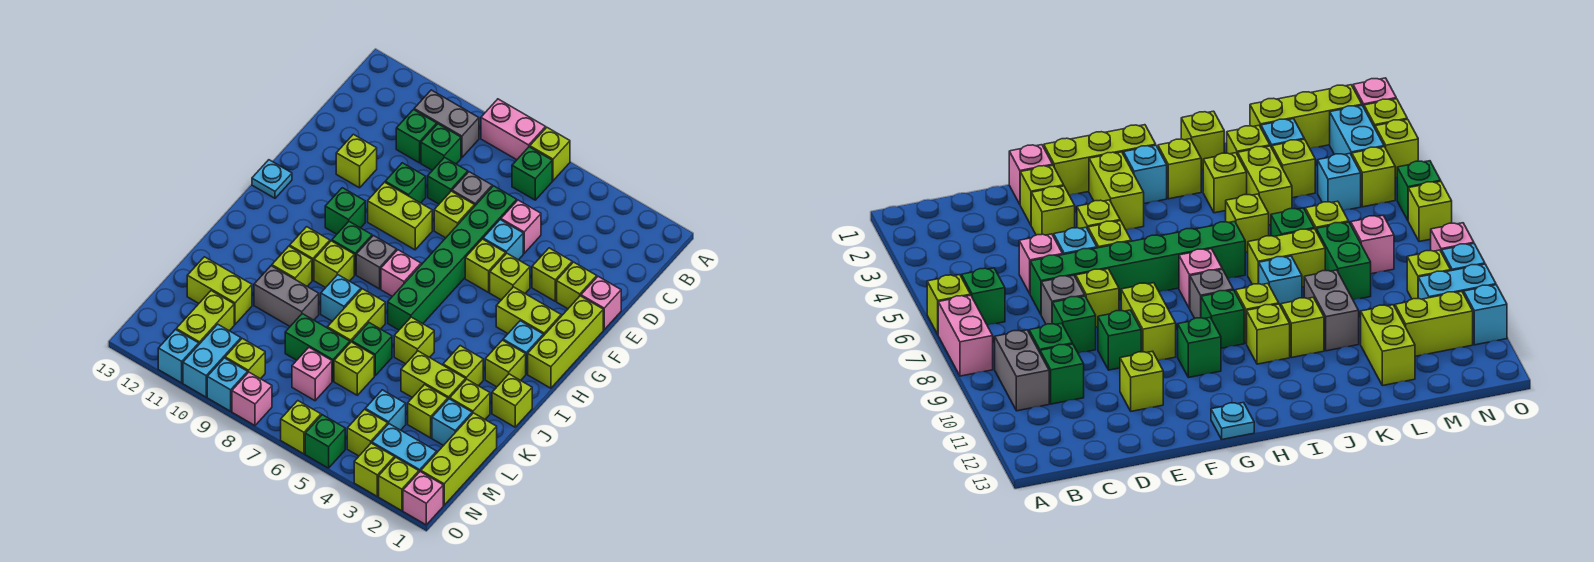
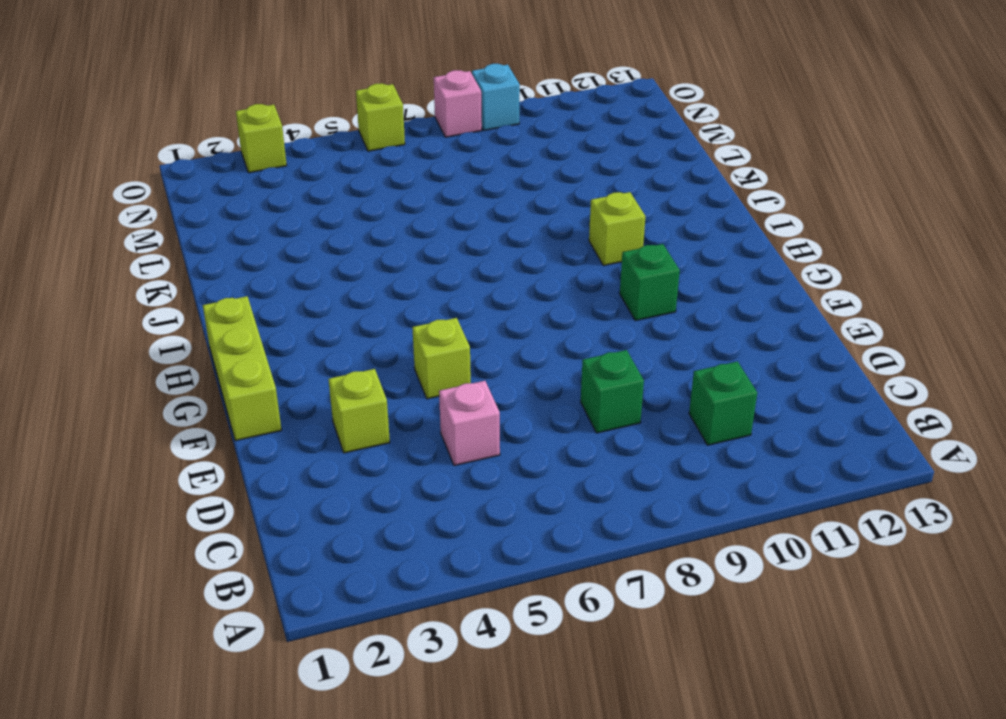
none -> lime brick A6 level 1
none -> pink brick A7:A8 level 1
none -> green brick B6 level 1
none -> grey brick B9:B10 level 1

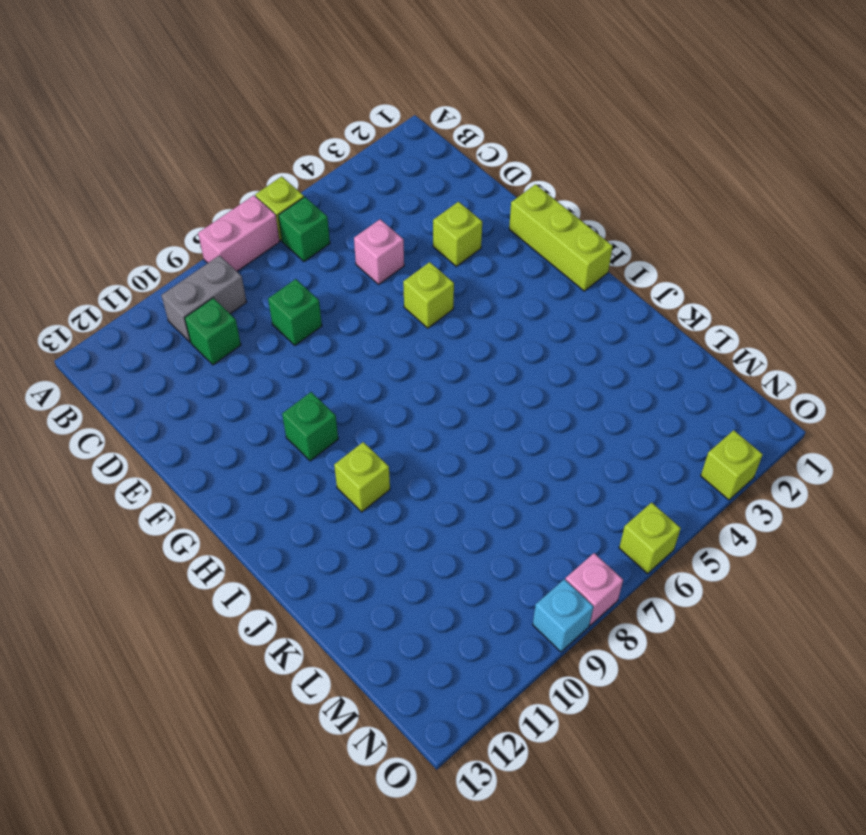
none -> green brick C9 level 1
none -> green brick D6:I6 level 1
none -> grey brick D7 level 1
none -> pink brick E1 level 1

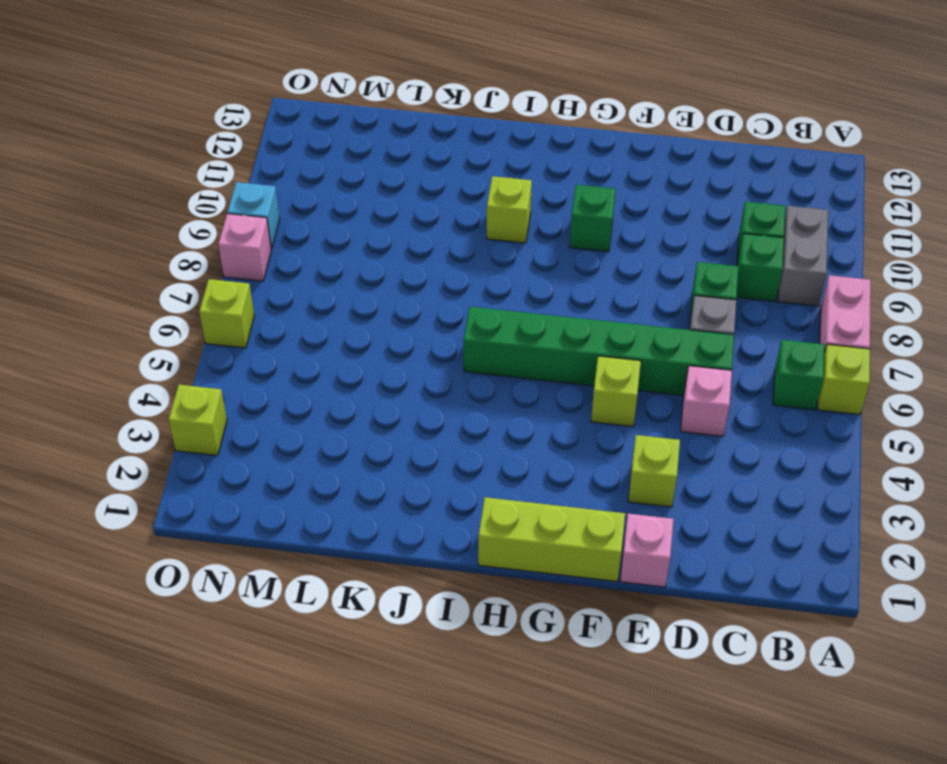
none -> lime brick E2 level 1
none -> cyan brick E5 level 1
none -> lime brick E7 level 1
none -> green brick E9 level 1

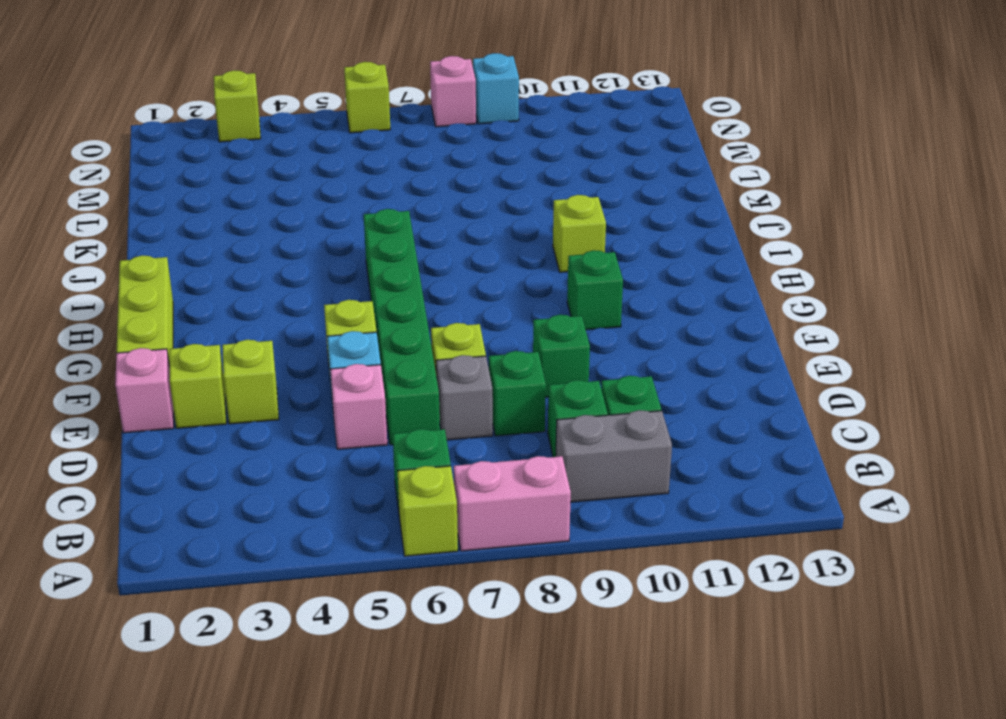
none -> lime brick E11 level 1
none -> lime brick F4 level 1
none -> lime brick F8:F9 level 1
none -> lime brick G2:G3 level 1

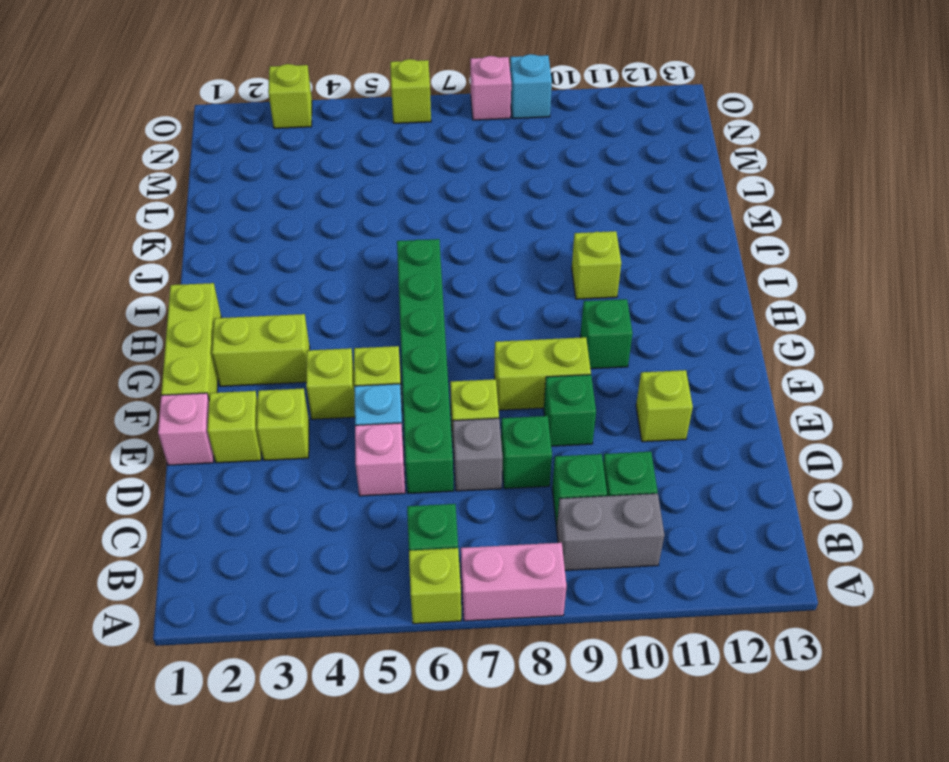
none -> cyan plate G13 level 1
none -> cyan brick H2 level 1
none -> pink brick H7 level 1
none -> grey brick H8 level 1

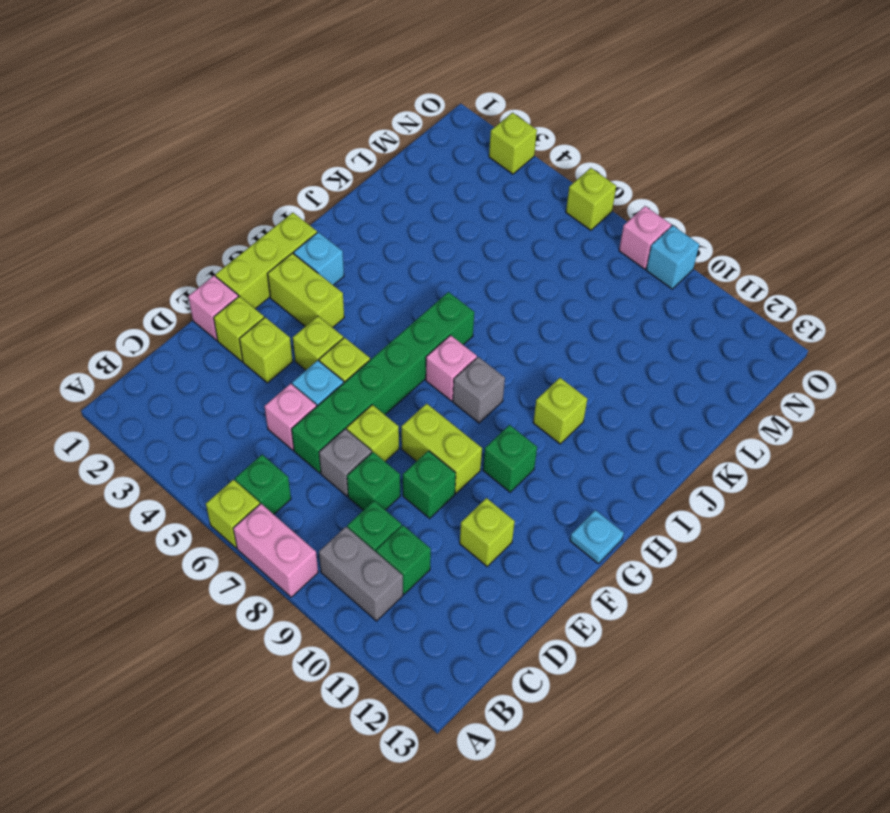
none -> green brick H9 level 1
none -> lime brick I2 level 1
none -> lime brick I9 level 1
none -> lime brick J1 level 1

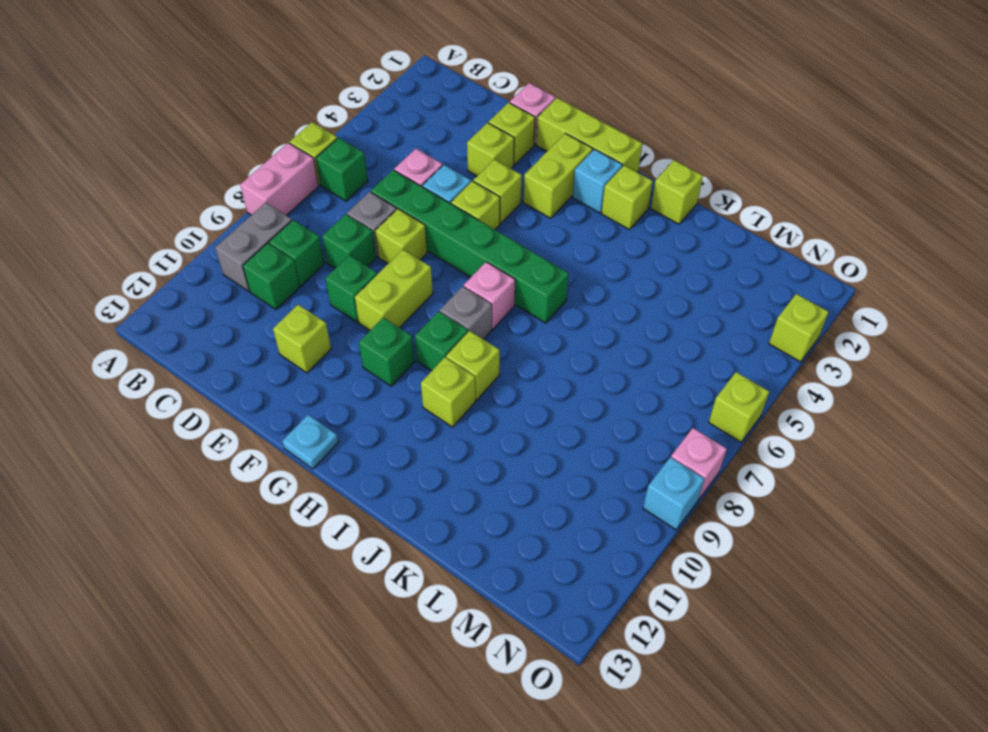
none -> lime brick J3 level 1
none -> lime brick J5 level 1
none -> lime brick J7:K7 level 1
none -> cyan brick J8 level 1

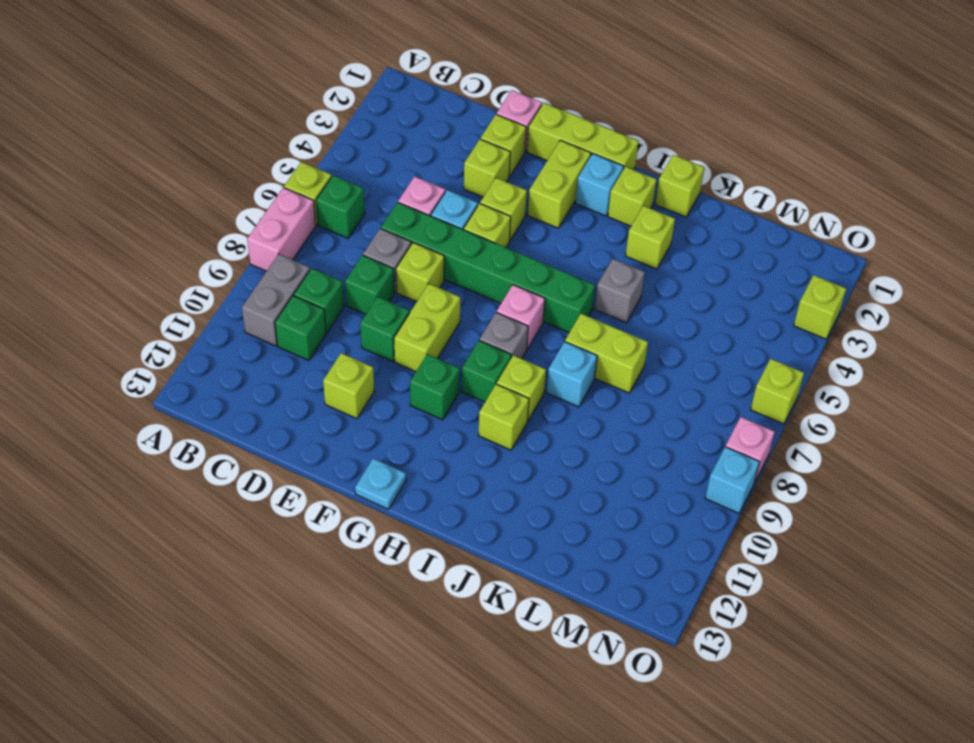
grey brick J5 level 1 -> lime brick J5 level 1
none -> lime brick J10 level 1
none -> lime brick K2 level 1
none -> lime brick K3:K4 level 1
none -> green brick K6 level 1

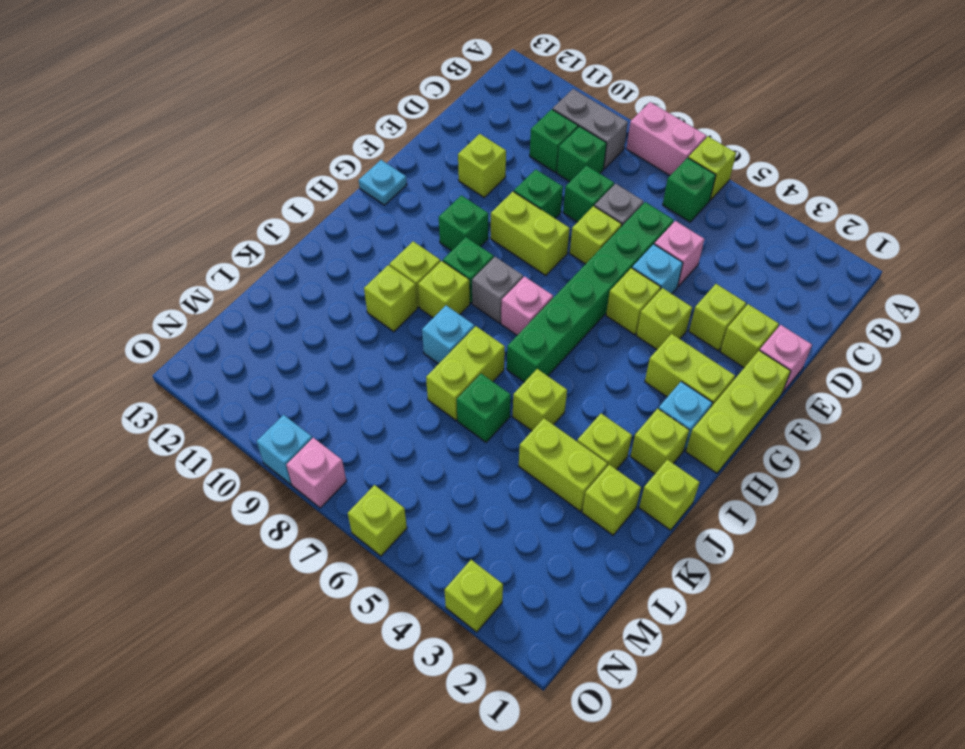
none -> grey brick K9:K10 level 1
none -> lime brick L1:N1 level 1
none -> cyan brick L2 level 1
none -> lime brick L3 level 1

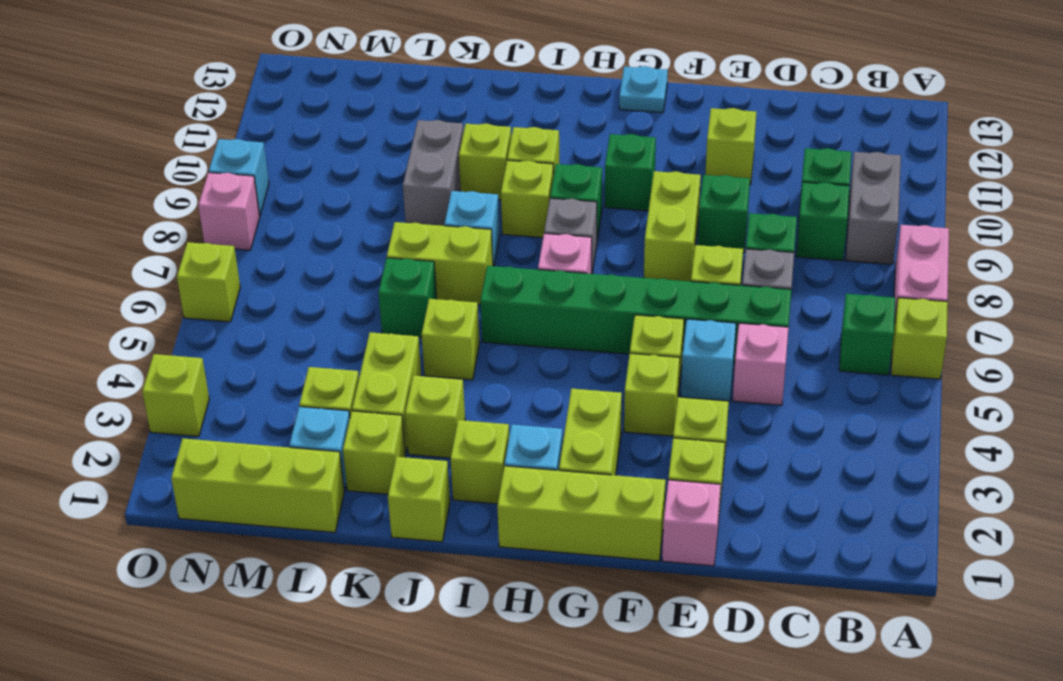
none -> lime brick L6 level 1
none -> green brick L7:L8 level 1
none -> lime brick L11:L12 level 1
none -> cyan brick M4 level 1

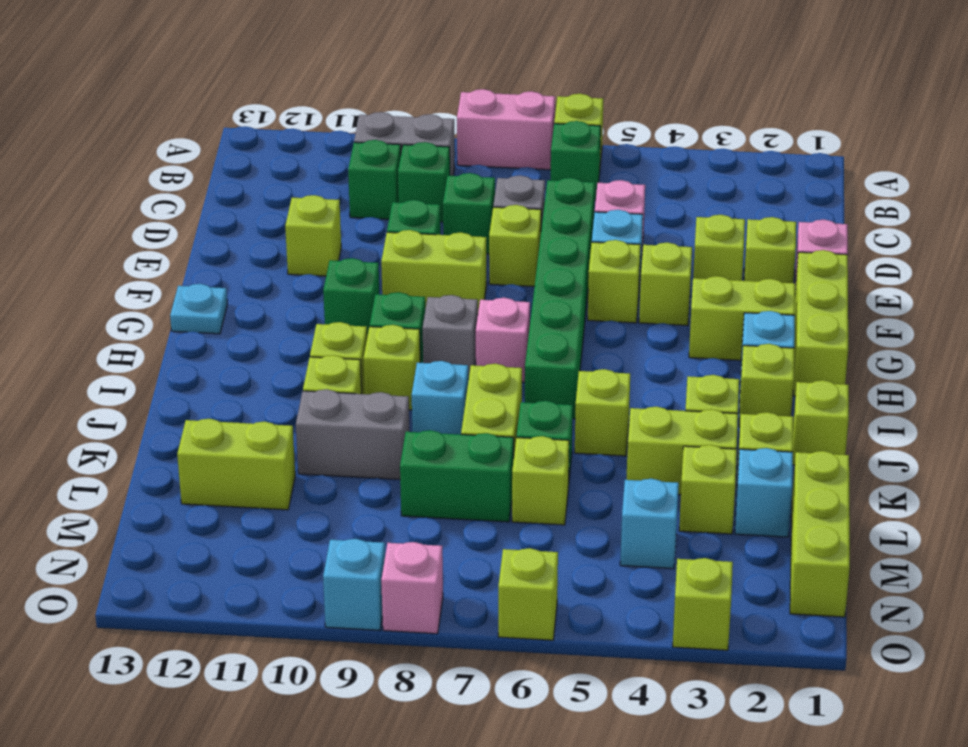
none -> pink brick M7 level 1
none -> lime brick M11:N11 level 1
none -> cyan brick N2:N3 level 1
none -> lime brick N4 level 1

